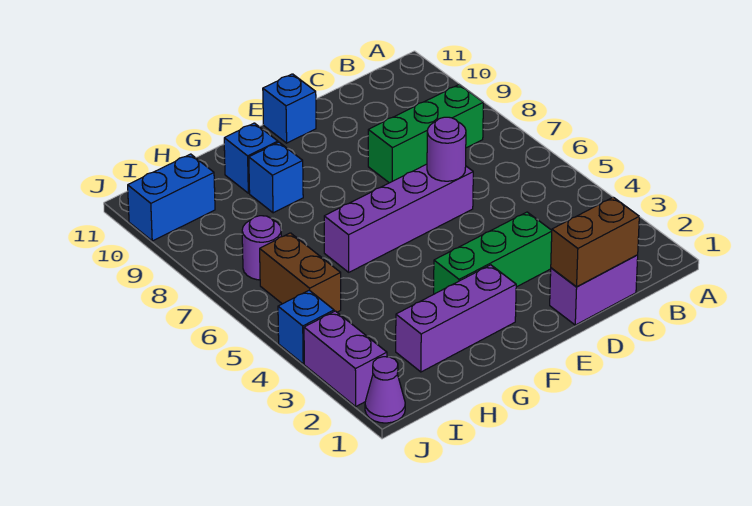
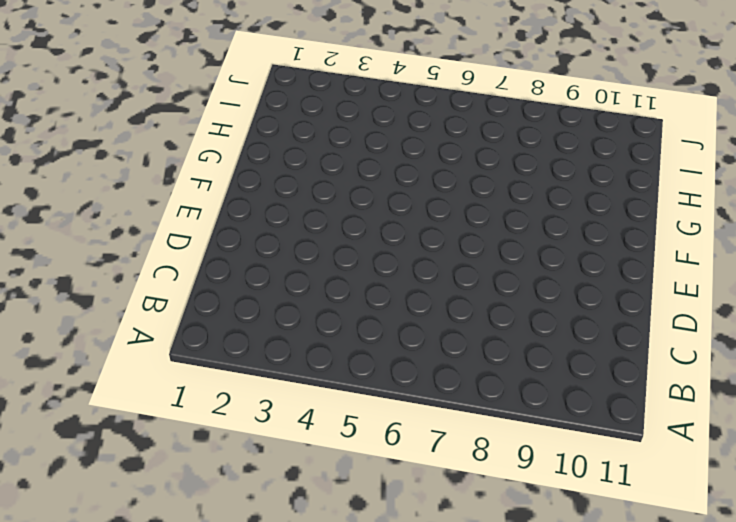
none -> green brick B8:D8 level 1
none -> purple brick C1:D1 level 1
none -> green brick D3:F3 level 1

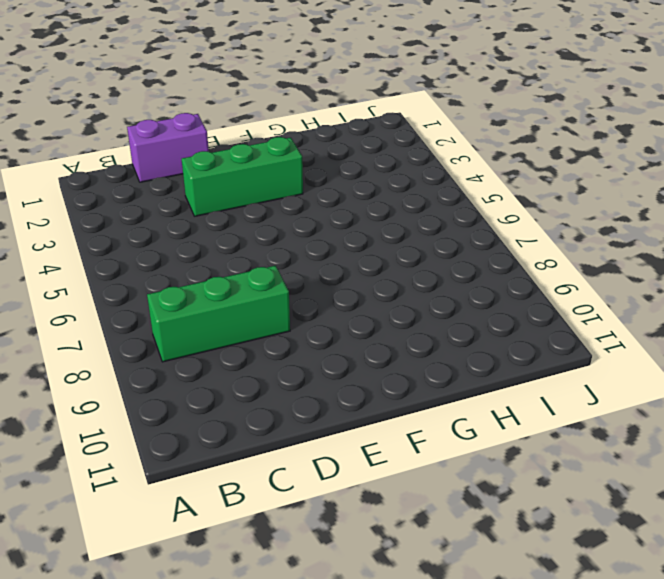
none -> purple brick D6:G6 level 1
none -> blue brick E11 level 1
none -> purple brick F2:H2 level 1

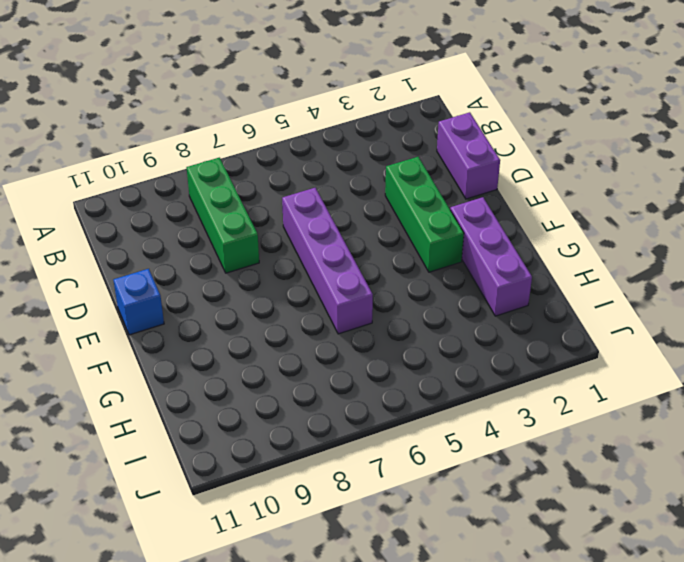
none -> blue brick G9 level 1
none -> blue brick G10 level 1
none -> brown brick I5:I6 level 1

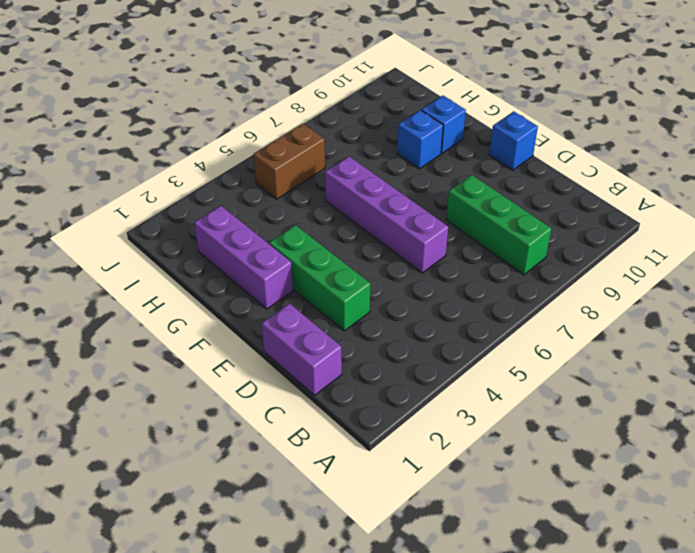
none -> purple round brick I7 level 1
none -> blue brick I10:J10 level 1
none -> purple cone J1 level 1

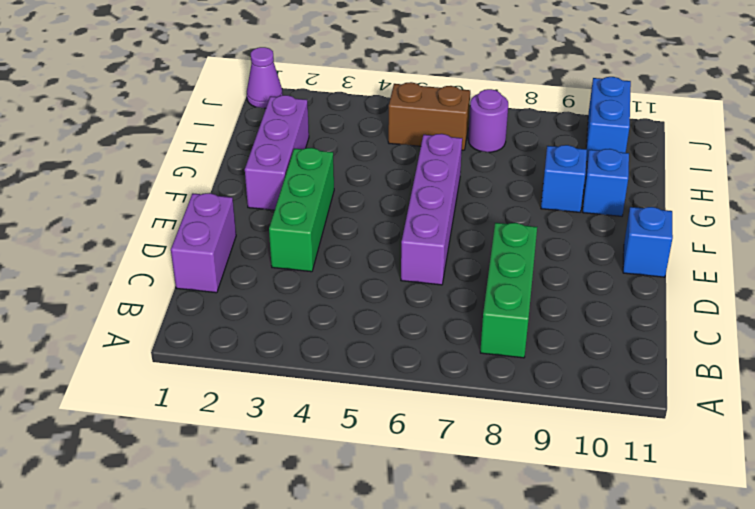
none -> purple brick J2:J3 level 1
none -> blue brick J4 level 1
none -> brown brick C1:D1 level 2

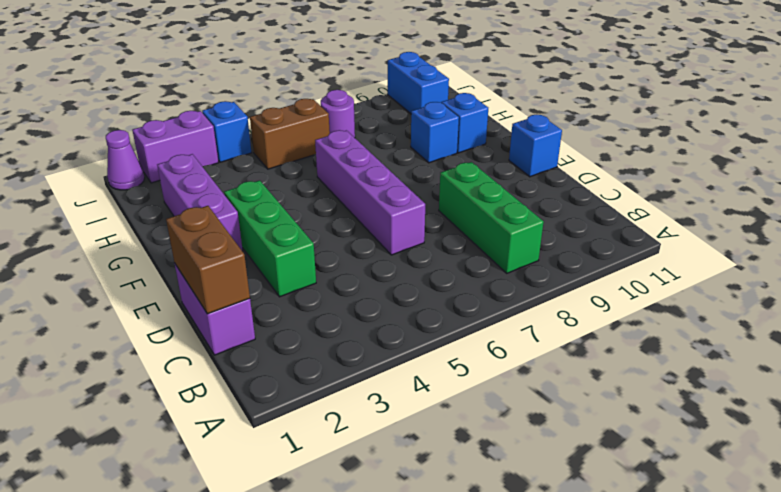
none -> purple round brick D6 level 2

